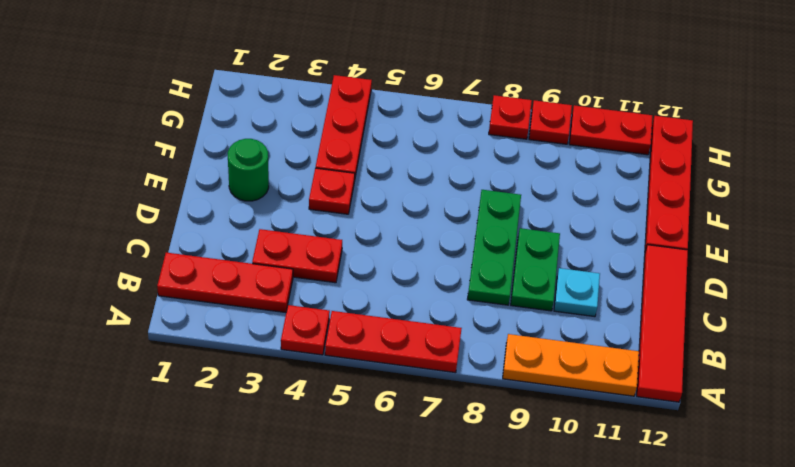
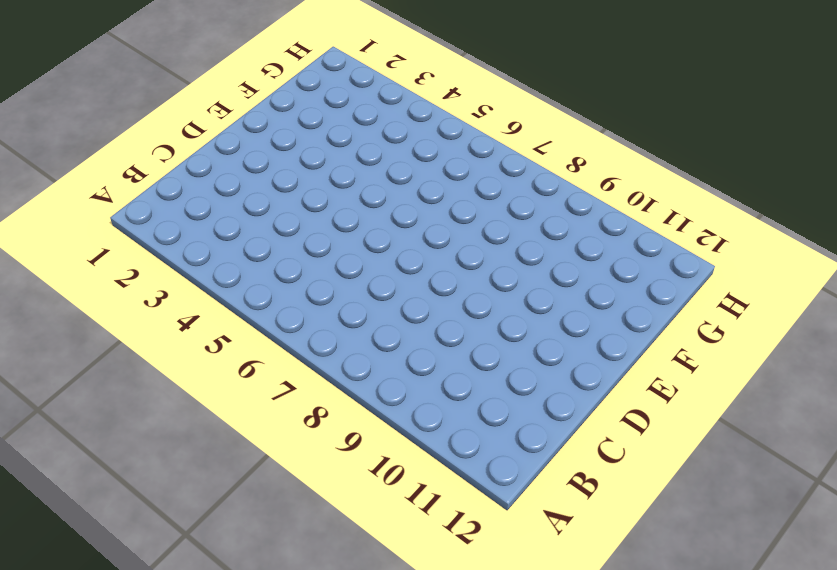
none -> red plate A4 level 1
none -> red plate A5:A7 level 1
none -> orange plate A9:A11 level 1

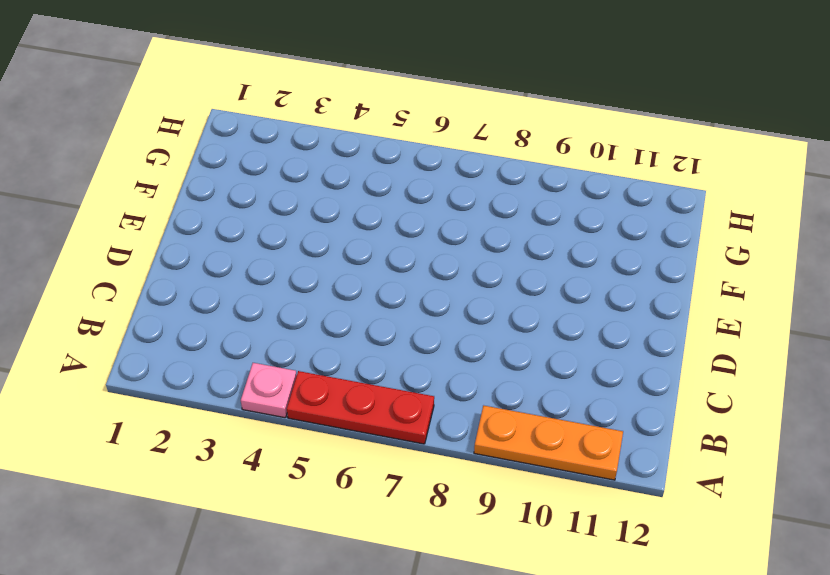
pink plate A4 level 1 -> red plate A4 level 1
none -> red tile A12:D12 level 1
none -> red plate B1:B3 level 1
none -> red plate C3:C4 level 1

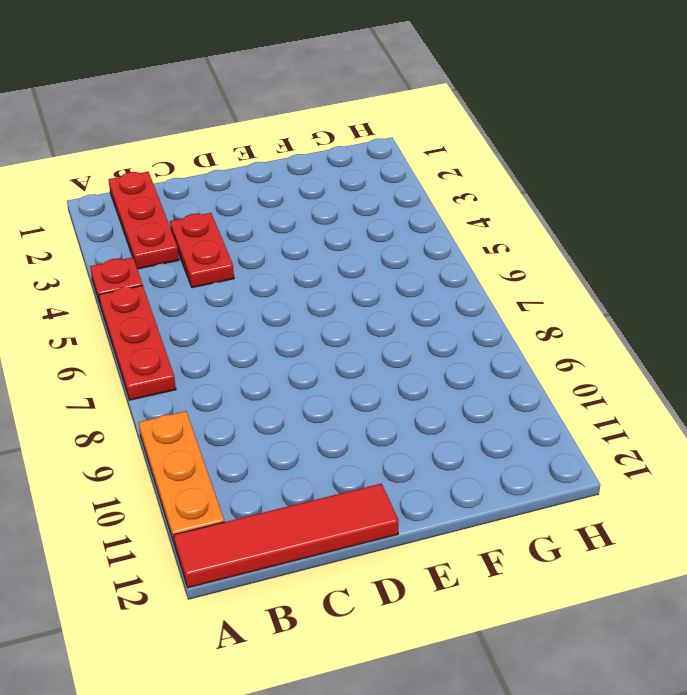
none -> green plate C8:E8 level 1
none -> green plate C9:D9 level 1
none -> cyan plate C10 level 1

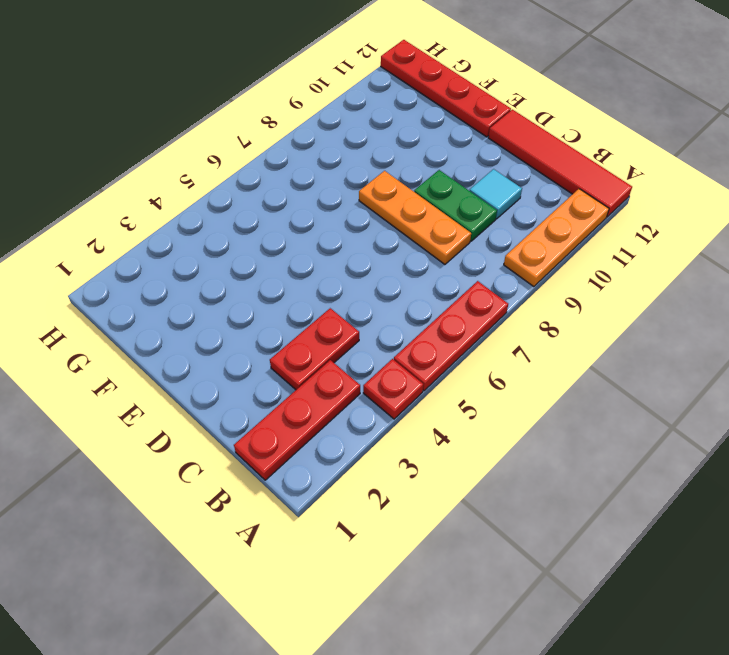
orange plate C8:E8 level 1 -> green plate C8:E8 level 1
cyan tile C10 level 1 -> cyan plate C10 level 1
none -> green round brick E2 level 1
none -> red plate E4 level 1
none -> red plate F4:H4 level 1

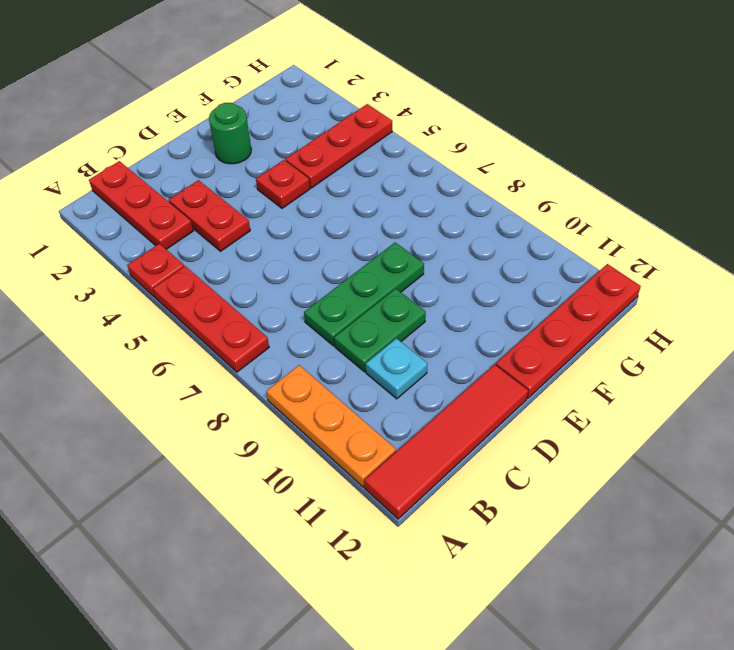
none -> red plate H8 level 1
none -> red plate H9 level 1
none -> red plate H10:H11 level 1

